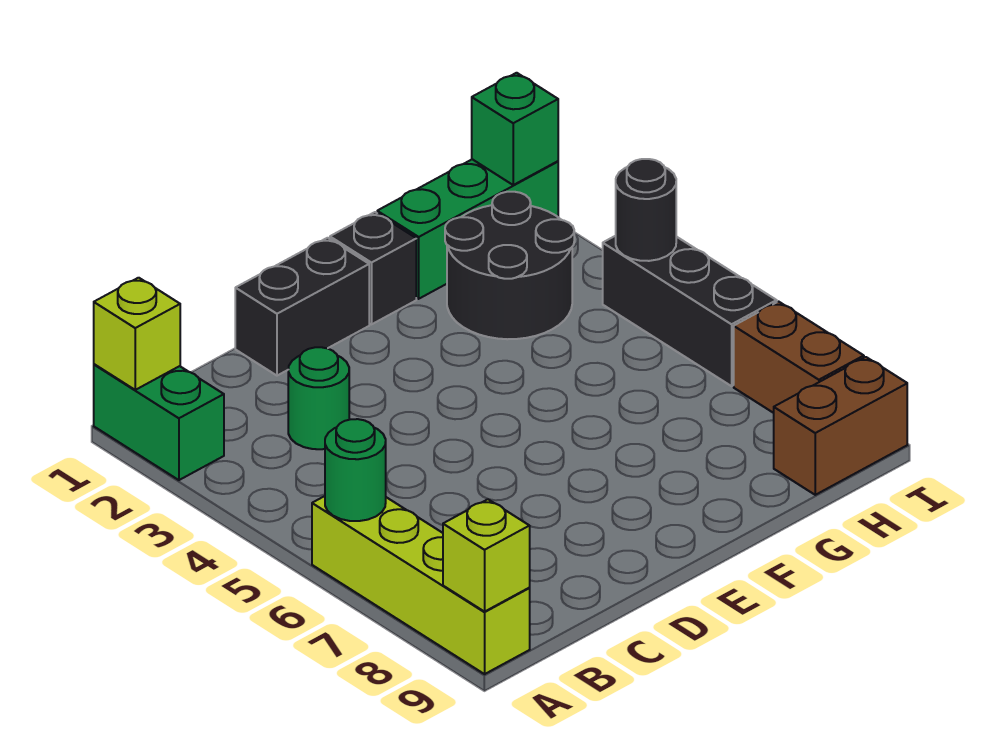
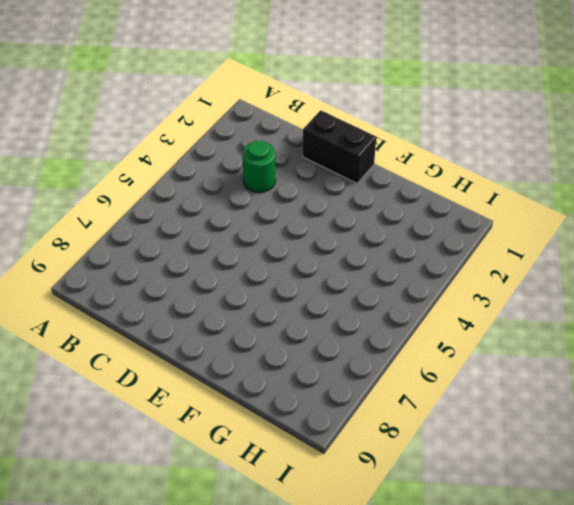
none -> green brick A1:A2 level 1
none -> lime brick A6:A9 level 1
none -> black brick F1 level 1

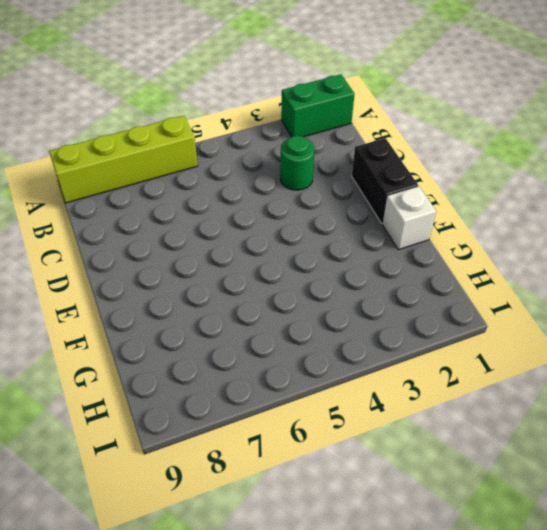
white brick F1 level 1 -> black brick F1 level 1
none -> green brick G1:I1 level 1
none -> black round brick G2:H3 level 1
none -> brown brick H9:I9 level 1

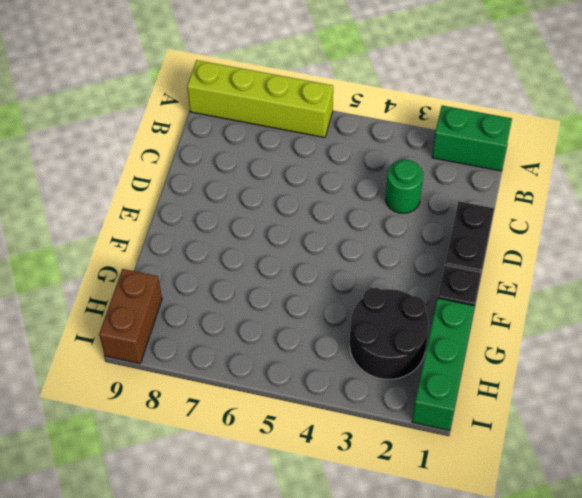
none -> black brick I4:I6 level 1
none -> brown brick I7:I8 level 1
none -> lime brick A1 level 2

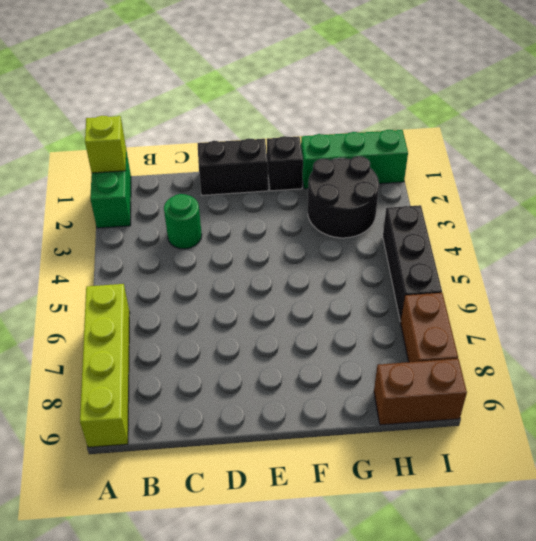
none -> green round brick A6 level 2
none -> lime brick A9 level 2
none -> green brick I1 level 2

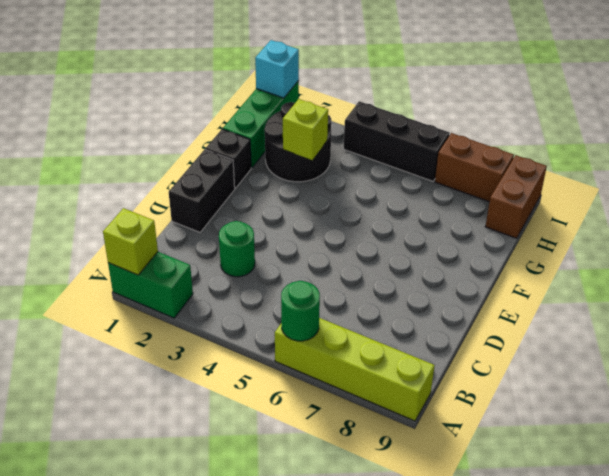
lime brick G3 level 2 -> lime brick A9 level 2
cyan brick I1 level 2 -> green brick I1 level 2
none -> black round brick I4 level 2

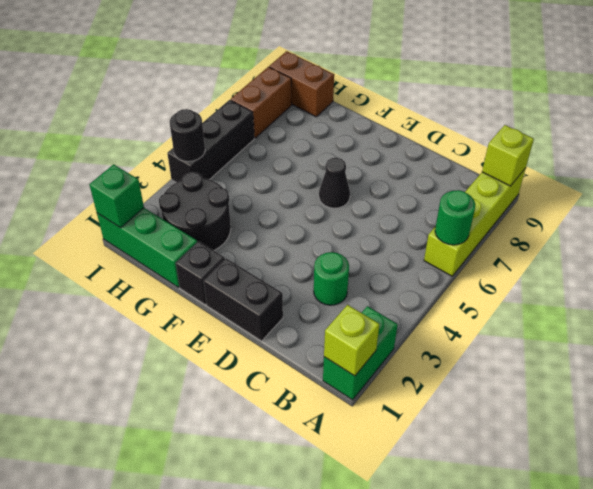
black cone E6 level 1 -> none

